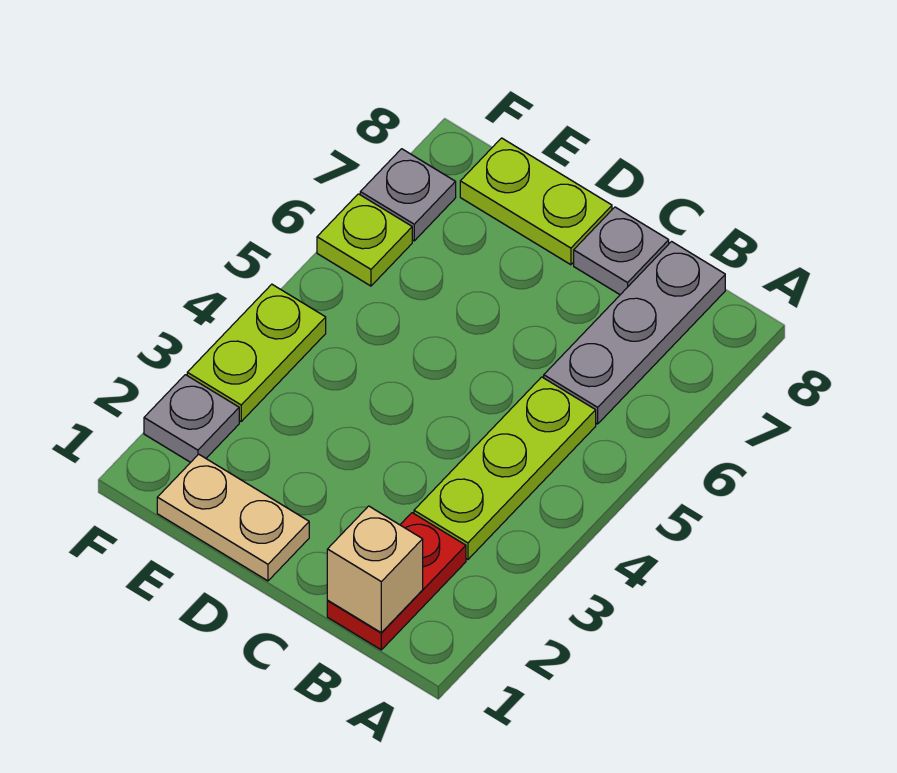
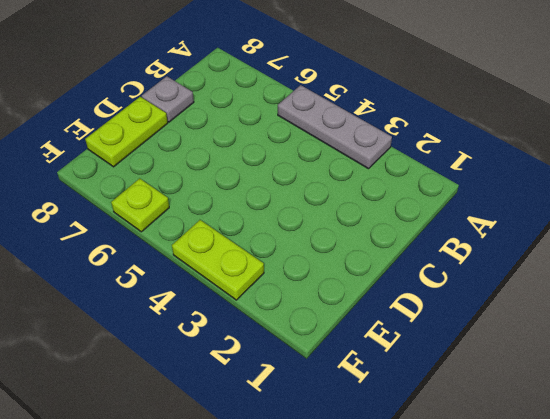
grey plate A3:A5 level 1 -> grey plate B6:B8 level 1
none -> red plate B1:B2 level 1
none -> lime plate B3:B5 level 1

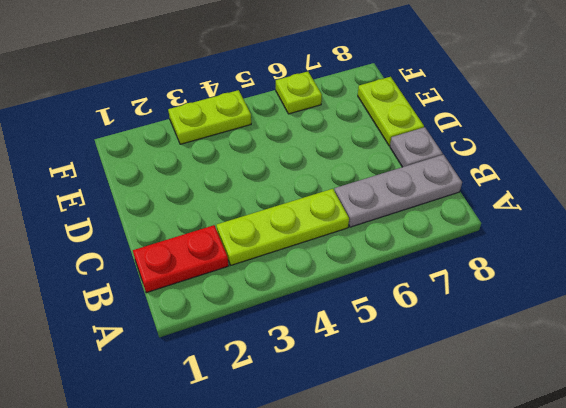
none -> tan plate D1:E1 level 1
none -> grey plate F2 level 1

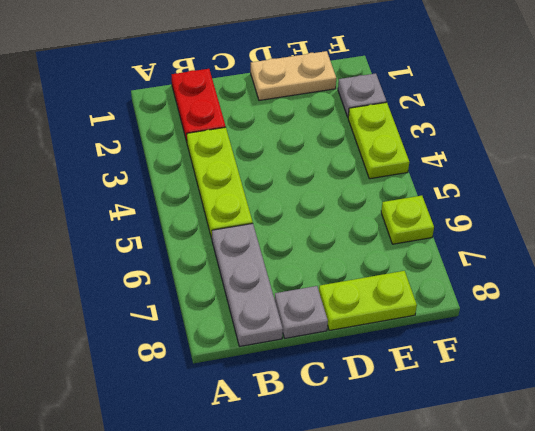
none -> grey plate F7 level 1
none -> tan brick B1 level 2

